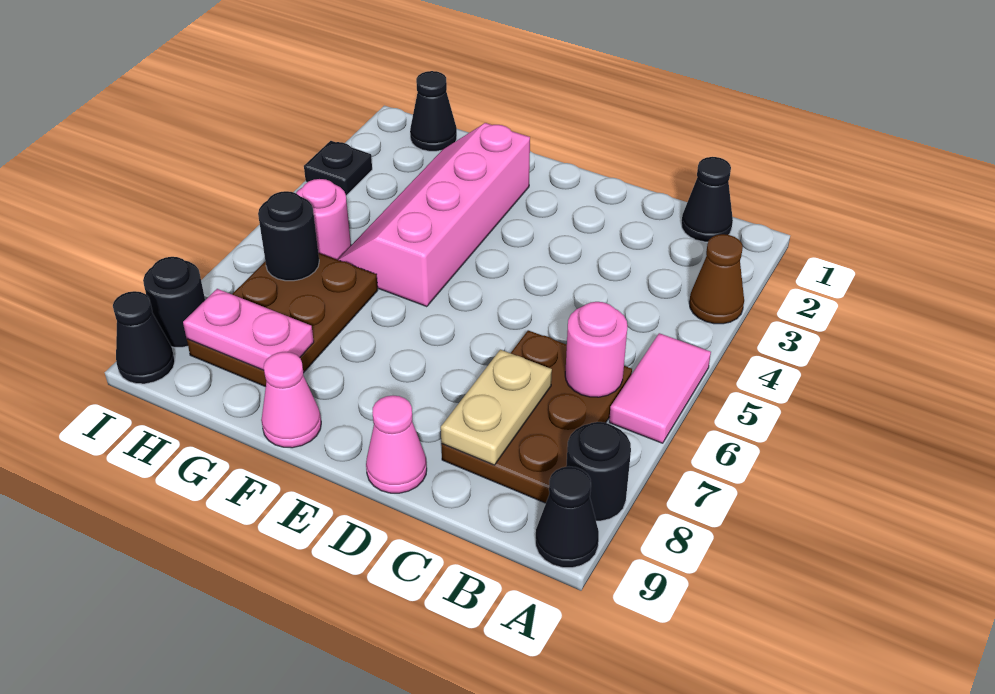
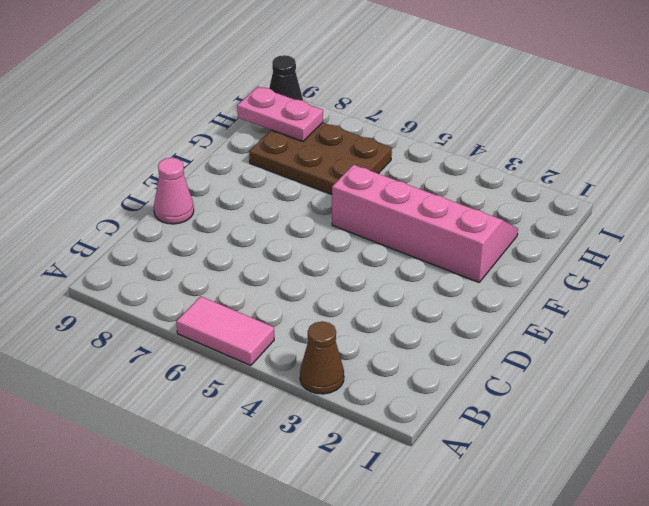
pink plate H8:H9 level 2 -> pink plate G8:H8 level 2
none -> black round brick A8 level 1
none -> black cone A9 level 1
none -> black cone B1 level 1

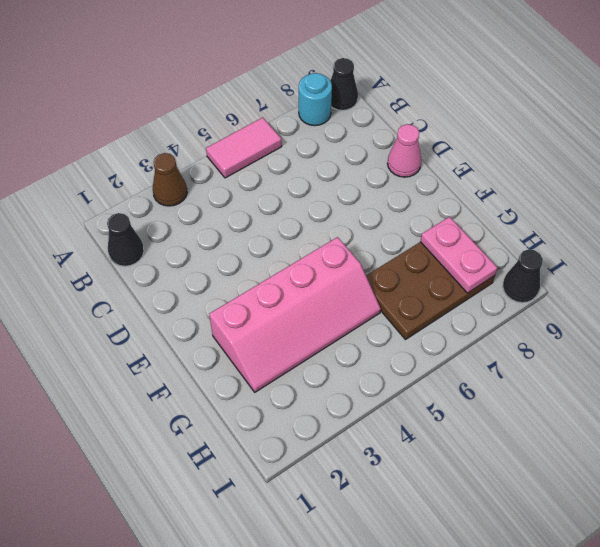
cyan round brick A8 level 1 -> black round brick A8 level 1
none -> brown plate B6:C8 level 1
none -> pink cone F9 level 1
none -> black cone H1 level 1

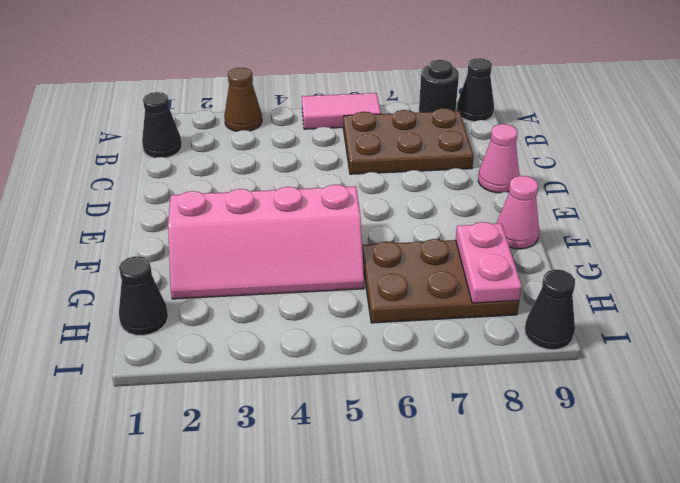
none -> pink round brick H5 level 1
none -> black plate I3 level 1
none -> black round brick I8 level 1

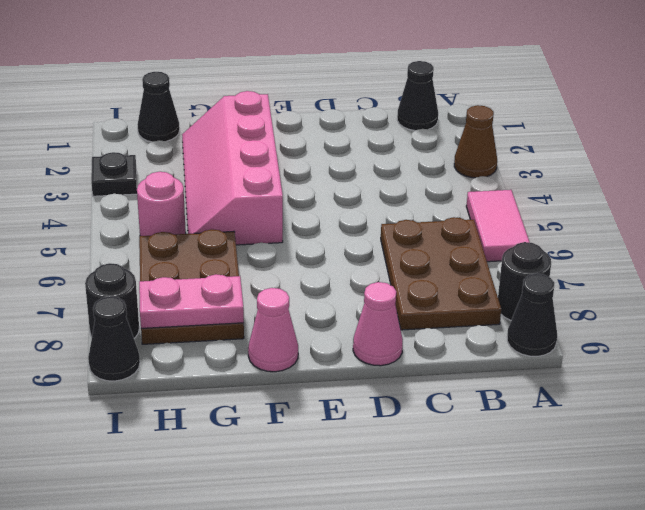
none -> pink round brick B6 level 2
none -> tan plate C7:C8 level 2
none -> black round brick H6 level 2

